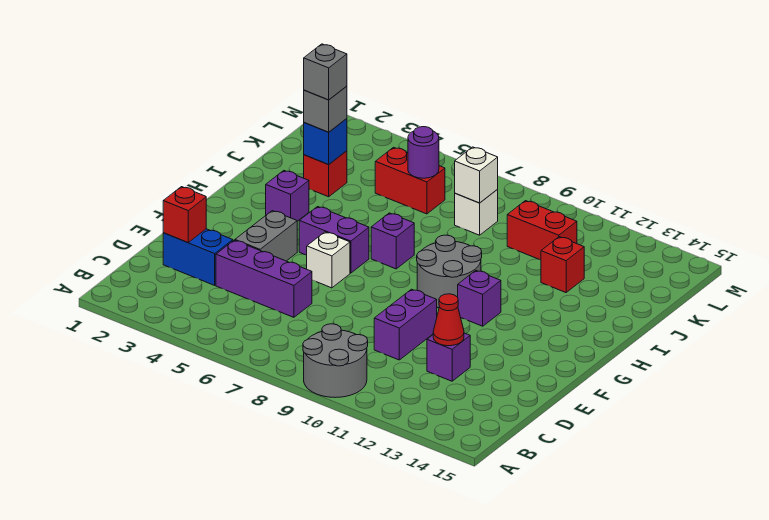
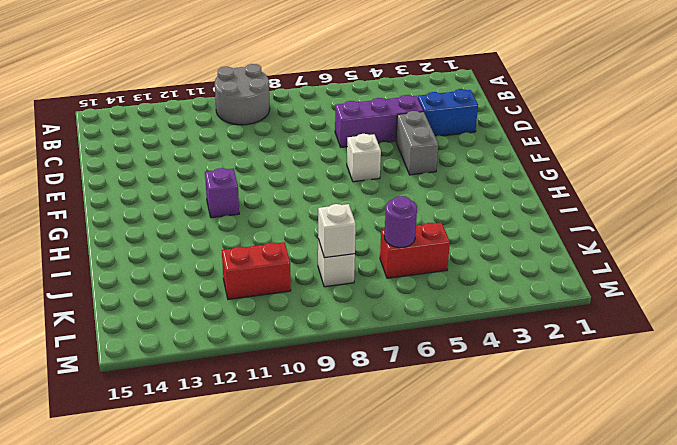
none -> purple brick D10:E10 level 1
none -> purple brick D12 level 1
none -> purple brick G5:G6 level 1

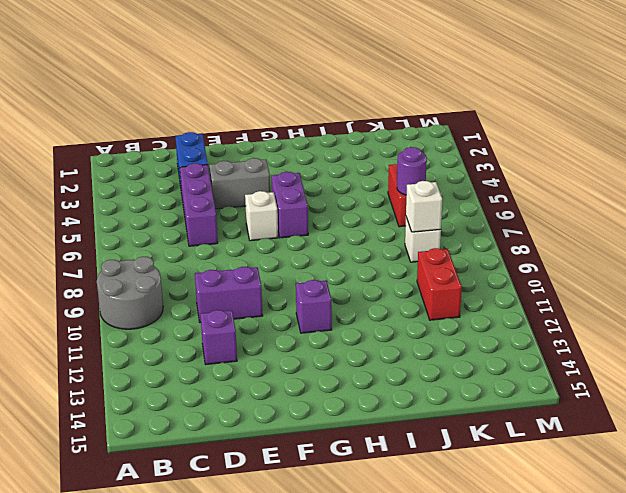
none -> grey round brick G9:H10 level 1
none -> purple brick H3 level 1
none -> purple brick H7 level 1

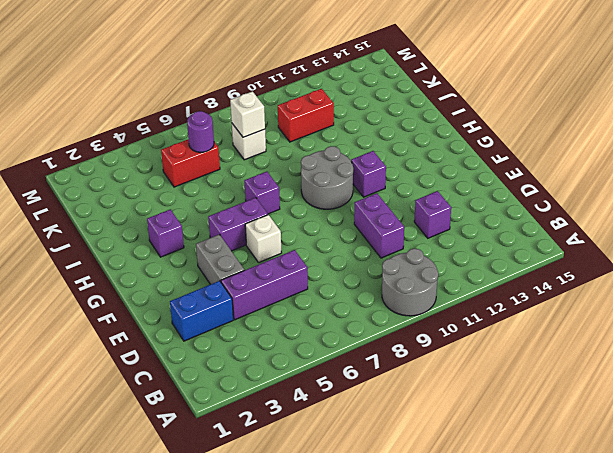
none -> red brick J3 level 1
none -> red brick J12 level 1
none -> red brick D2 level 2

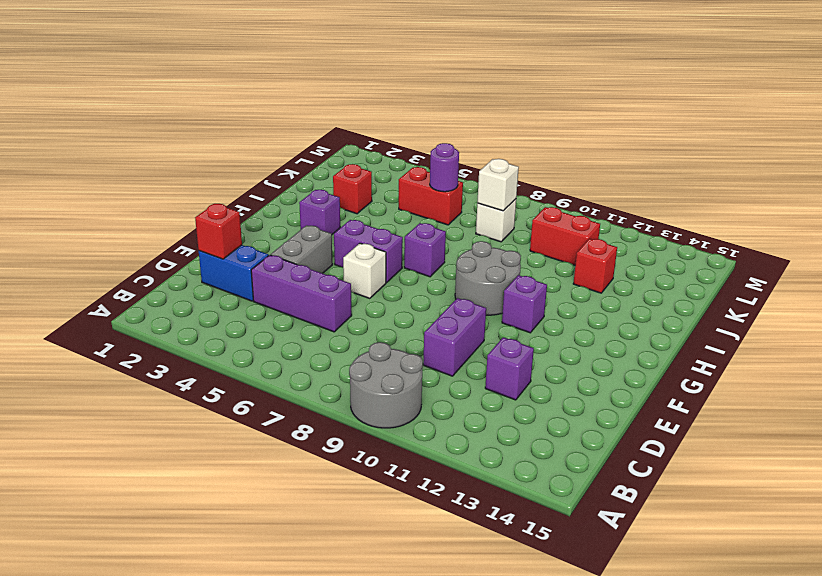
none -> red cone D12 level 2
none -> blue brick J3 level 2
none -> grey brick J3 level 3

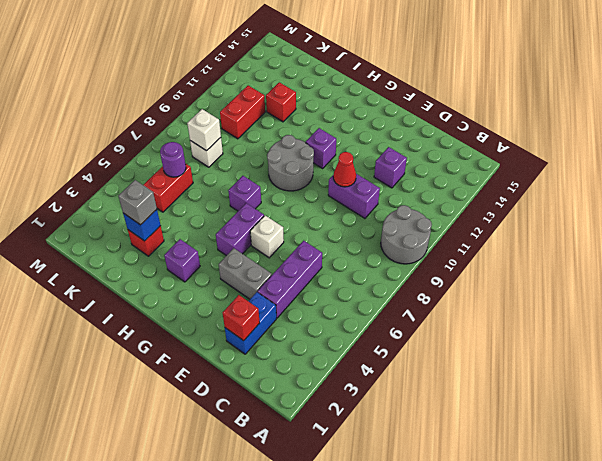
red cone E10 level 2 -> red cone D12 level 2
none -> grey brick J3 level 4

